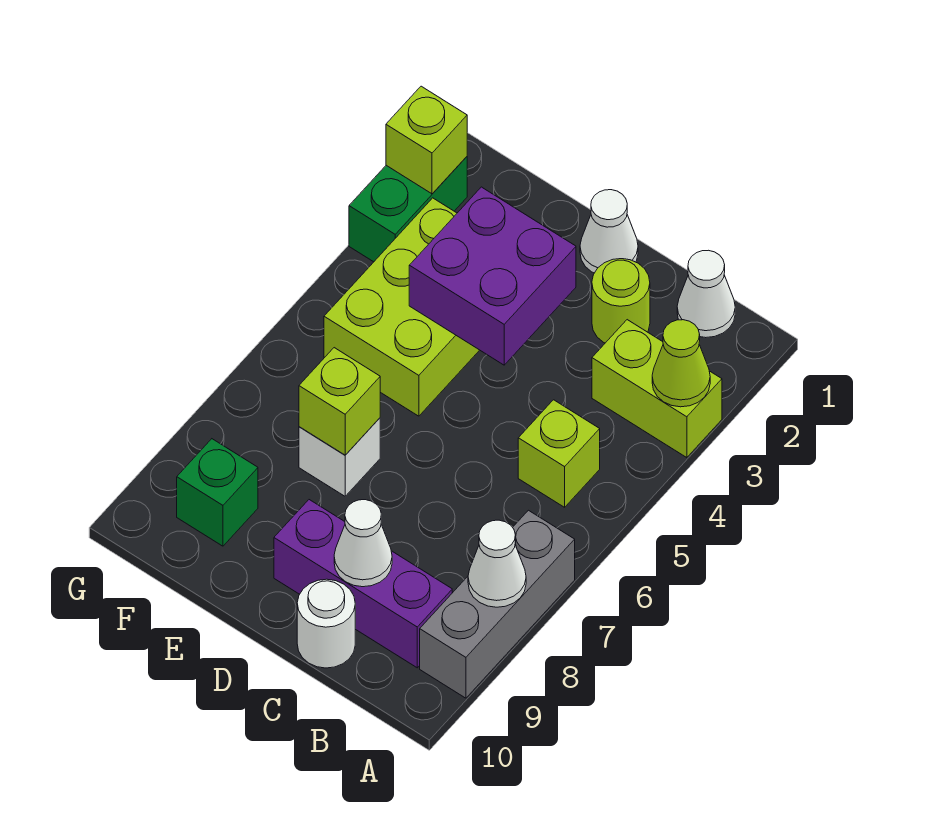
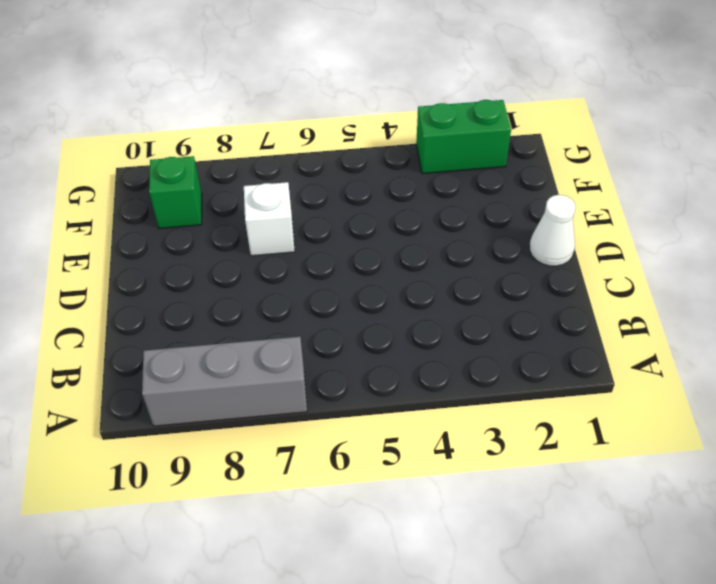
none -> lime brick A3:B3 level 1
none -> white cone B1 level 1
none -> lime brick B5 level 1

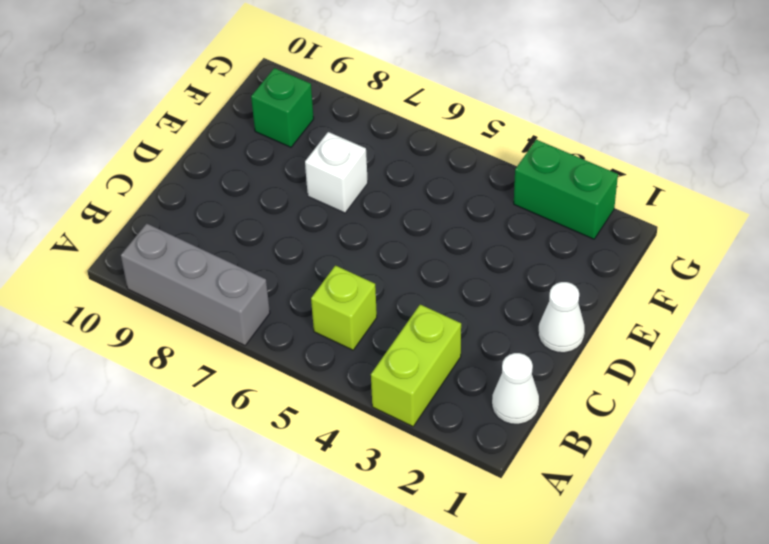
none -> purple brick B9:D9 level 1
none -> lime round brick C2 level 1
none -> white round brick C10 level 1

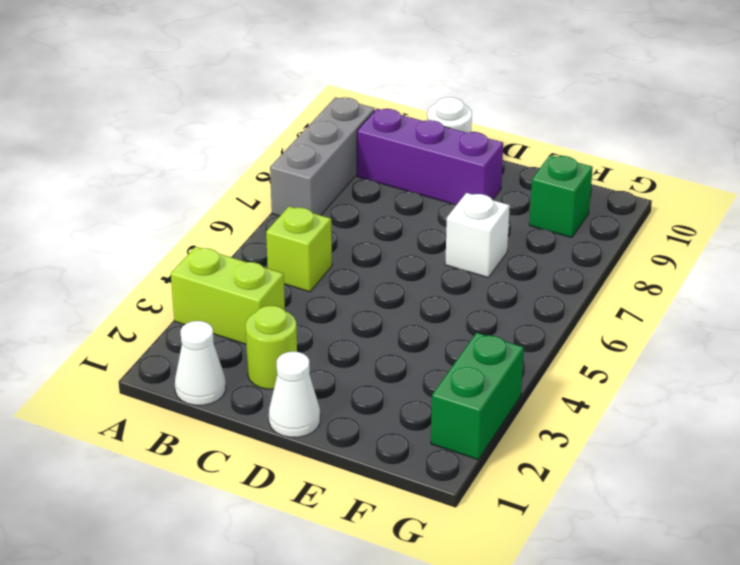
none -> lime brick E3:F5 level 1
none -> lime cone A3 level 2
none -> white cone A8 level 2

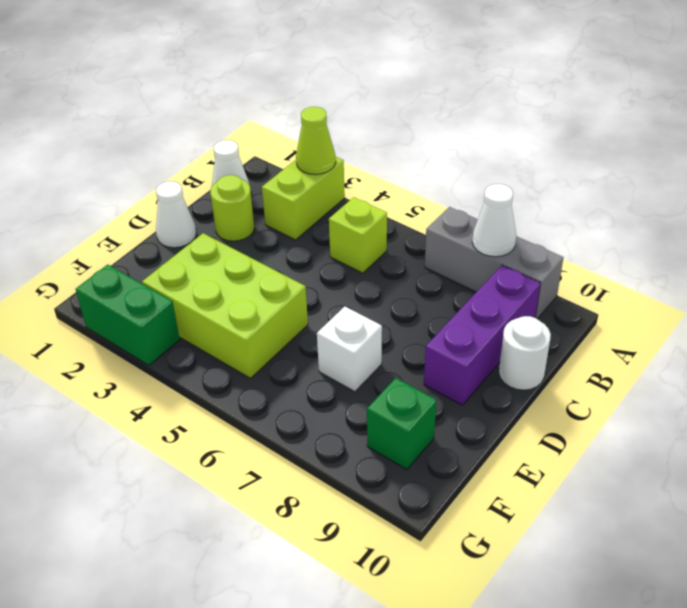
none -> white cone C9 level 2
none -> purple brick D3:E4 level 2
none -> lime brick E7 level 2

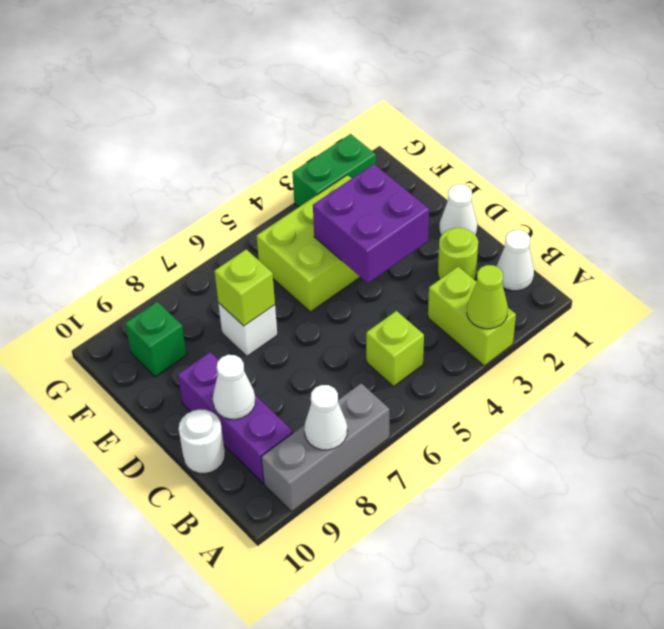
none -> lime brick G2 level 2

